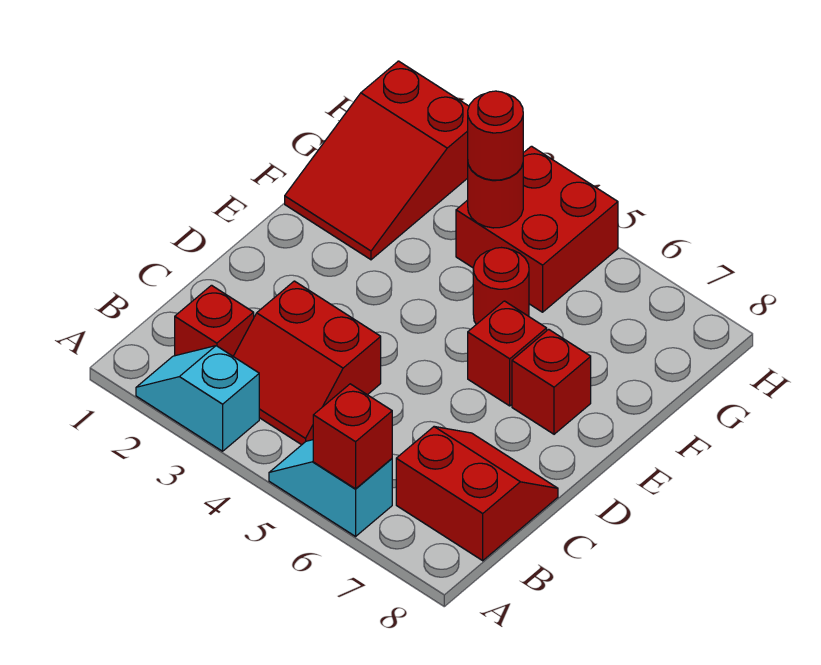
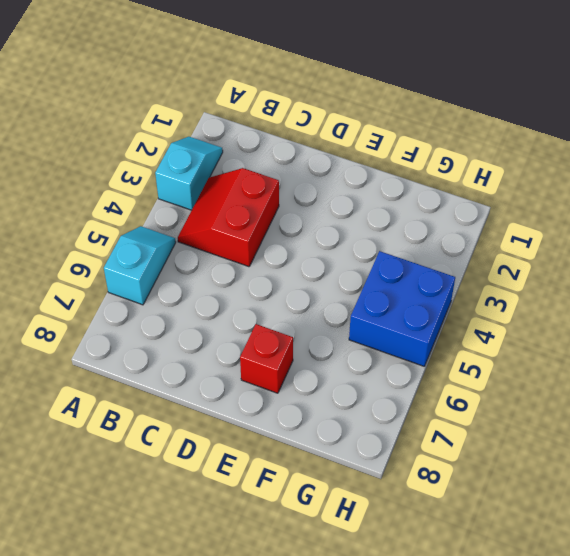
blue brick G4:H5 level 1 -> red brick G4:H5 level 1
none -> red brick B2 level 1
none -> red slope B7:C8 level 1 top B
none -> red brick E6 level 1

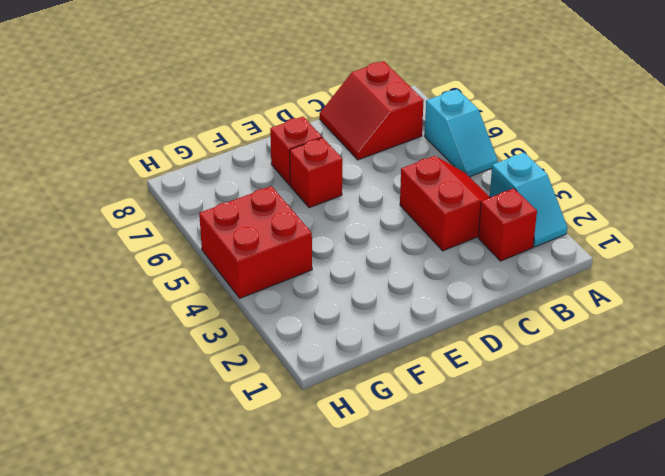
none -> red slope F1:H2 level 1 top H
none -> red round brick F5 level 1
none -> red brick A6 level 2

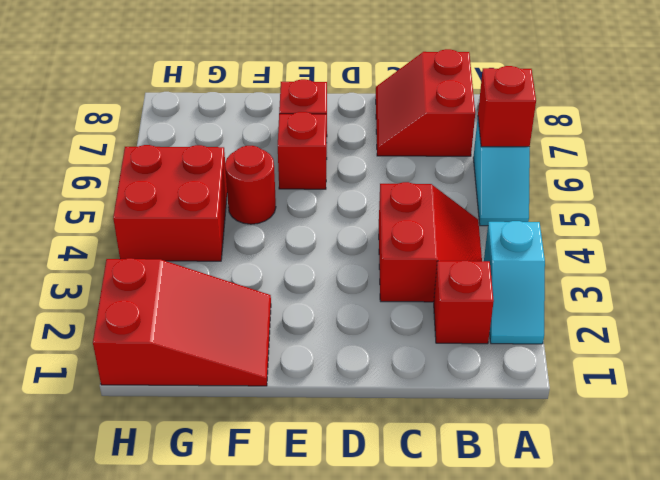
none -> red round brick G4 level 2
none -> red round brick G4 level 3

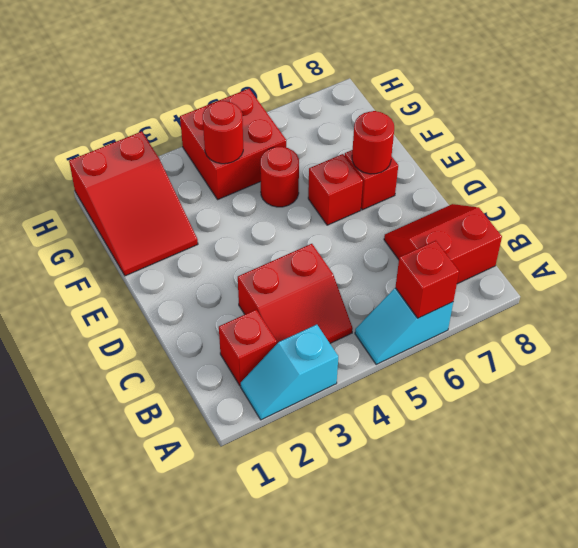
red round brick E7 level 2 -> red round brick G4 level 3

